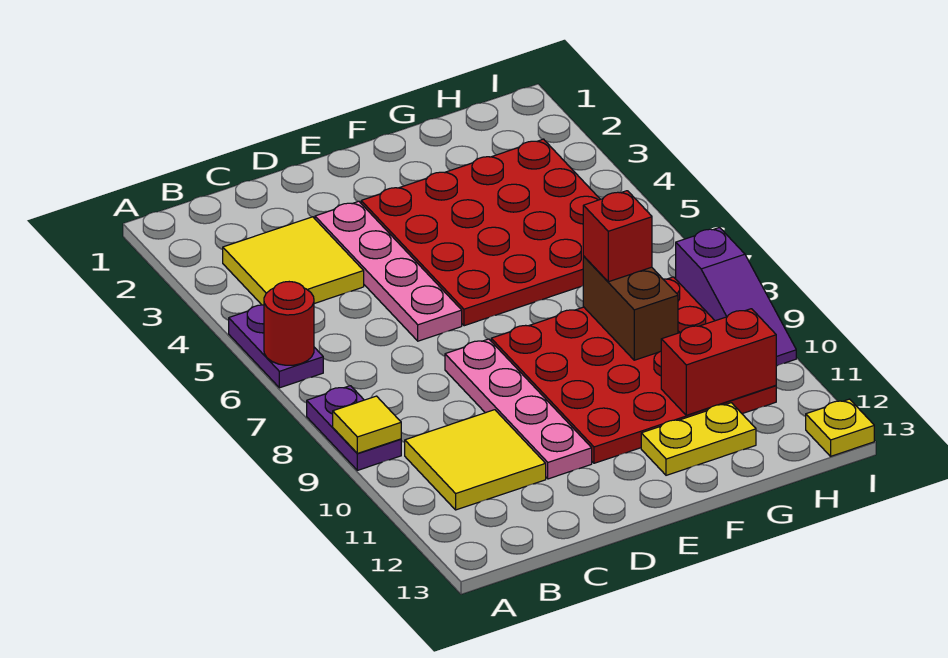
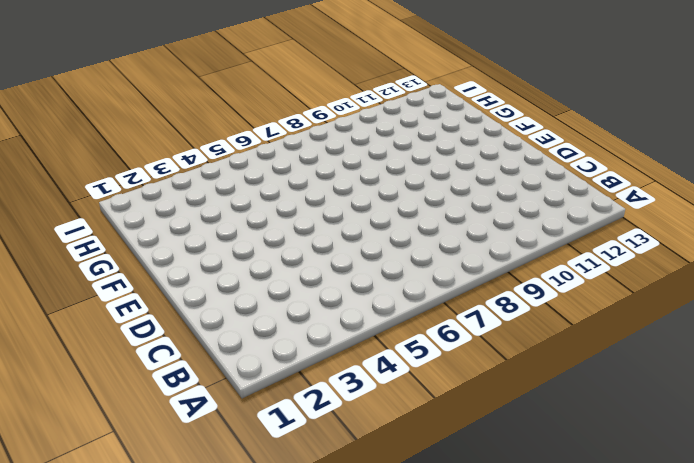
none -> purple plate A5:A6 level 1
none -> purple plate A8:A9 level 1
none -> yellow tile B3:C4 level 1

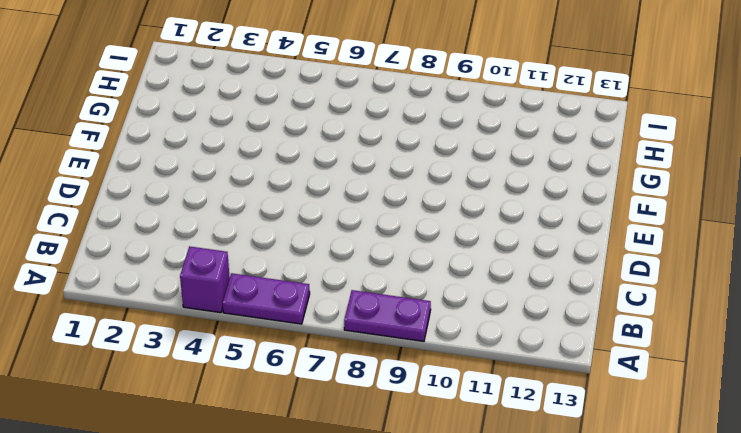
purple brick A4 level 1 -> none
none -> yellow tile B3:C4 level 1
none -> yellow tile B10:C11 level 1
none -> pink plate D3:D6 level 1

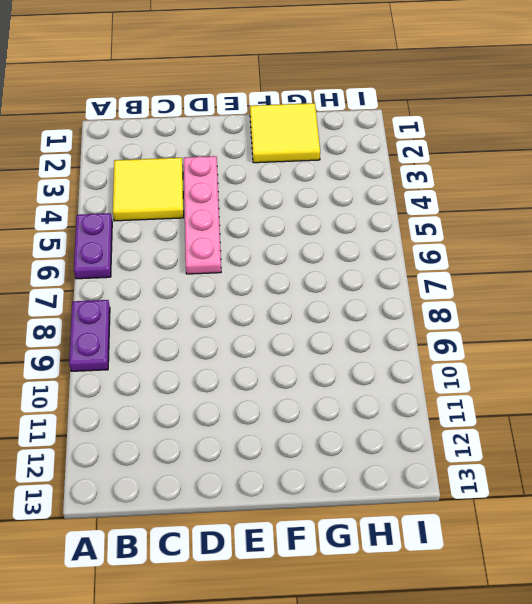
yellow tile F1:G2 level 1 -> yellow tile B10:C11 level 1
none -> pink plate D8:D11 level 1
none -> red plate E3:H6 level 1
none -> red plate E8:H11 level 1

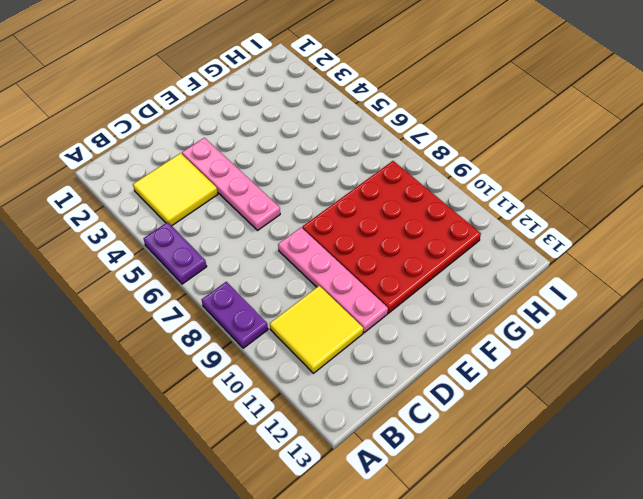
none -> red plate E3:H6 level 1
none -> yellow plate F12:G12 level 1
none -> purple slope I8:I10 level 1 top 8

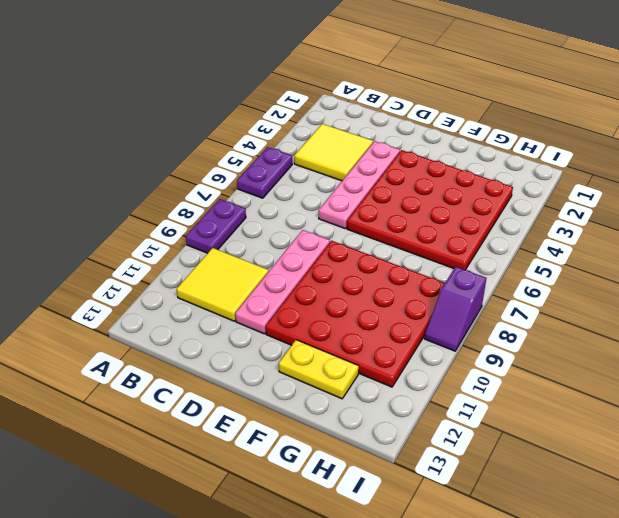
purple slope I8:I9 level 1 top 8 -> purple slope I8:I10 level 1 top 8
none -> yellow plate I13 level 1
none -> red round brick A6 level 2
none -> yellow tile A9 level 2

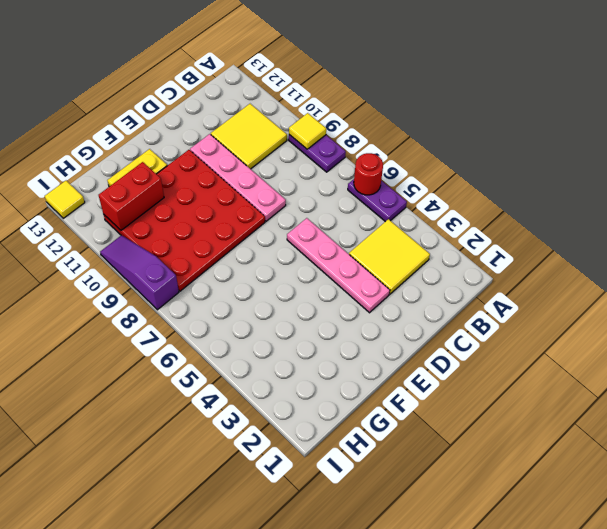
yellow tile I13 level 1 -> yellow plate I13 level 1
none -> red plate E3:H6 level 1
none -> brown brick G8:G9 level 2
none -> red brick G8 level 3

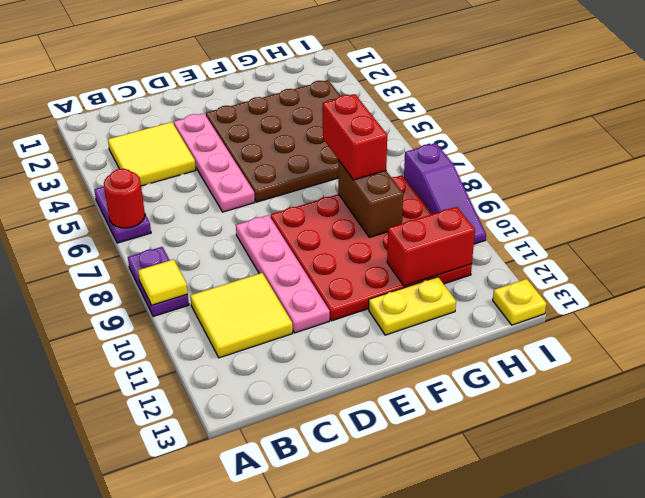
brown plate E3:H6 level 1 -> red plate E3:H6 level 1
red brick G7:G8 level 3 -> red brick G8 level 3

